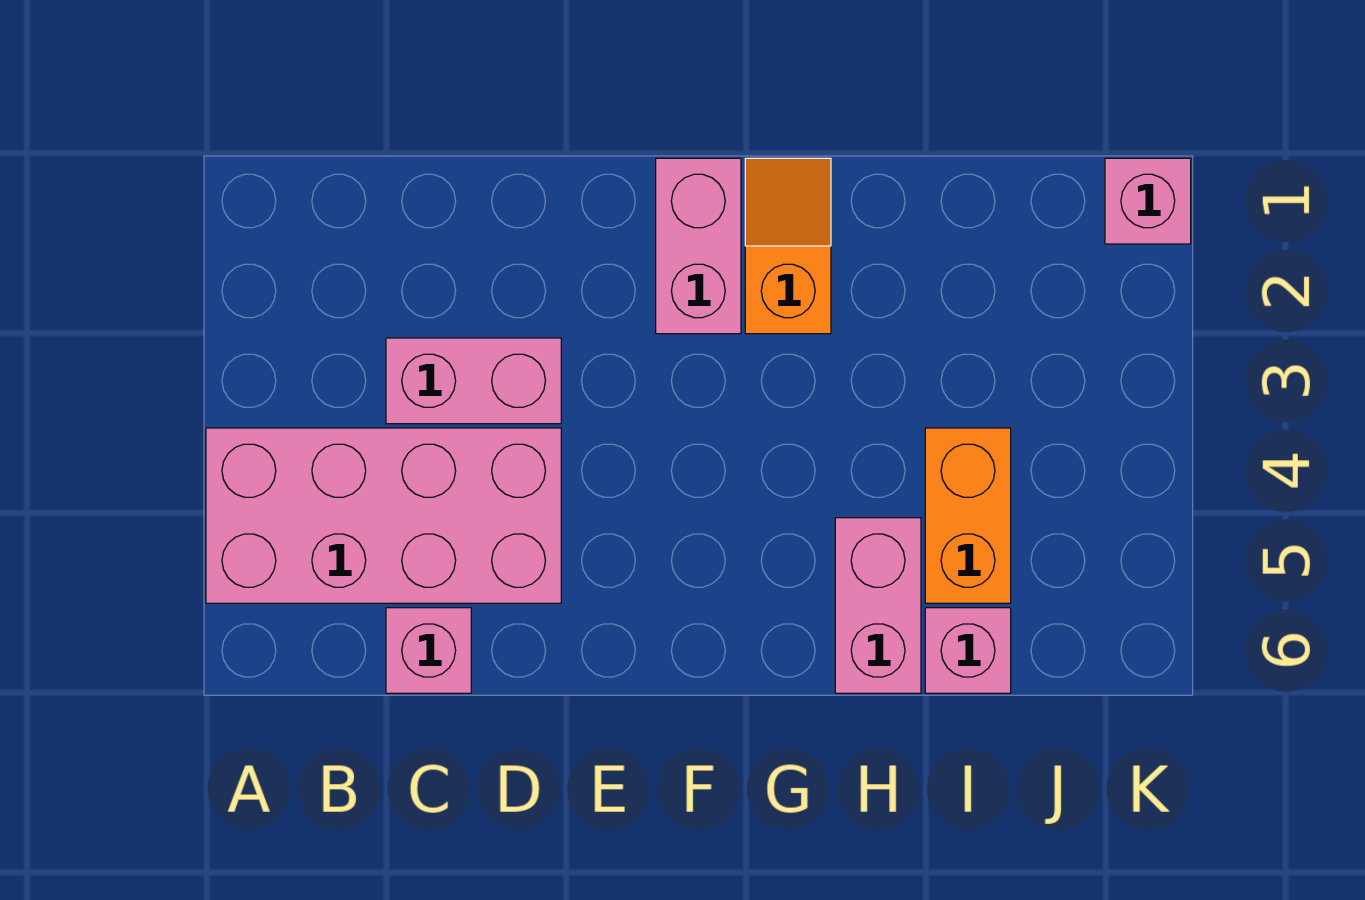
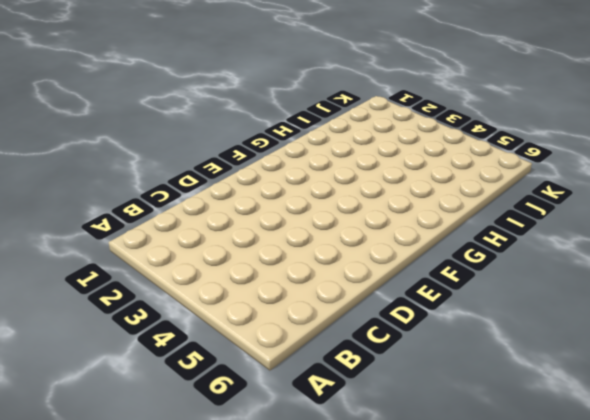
none -> pink brick A4:D5 level 1
none -> pink brick C3:D3 level 1

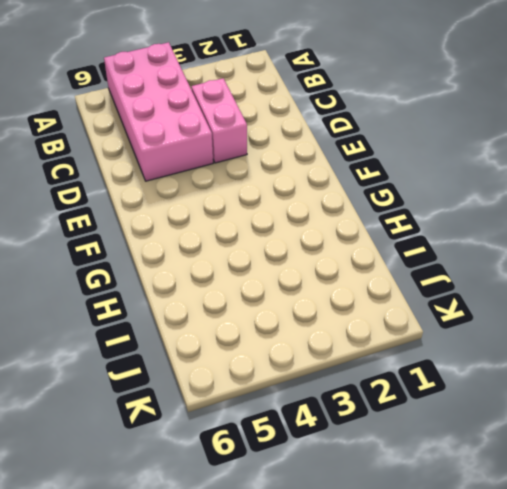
none -> pink brick C6 level 1
none -> pink brick F1:F2 level 1

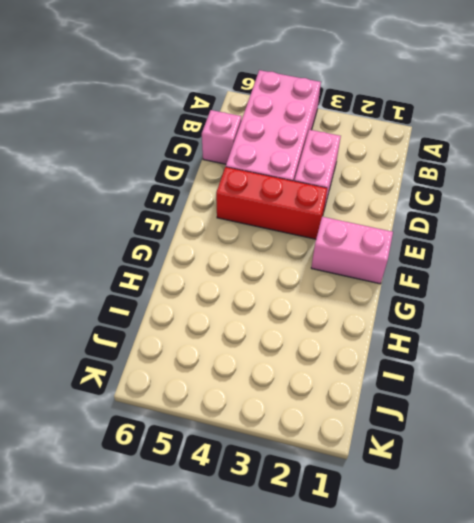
red brick E3:E5 level 1 -> none
none -> orange slope G1:G2 level 1 top 2
none -> pink brick H5:H6 level 1

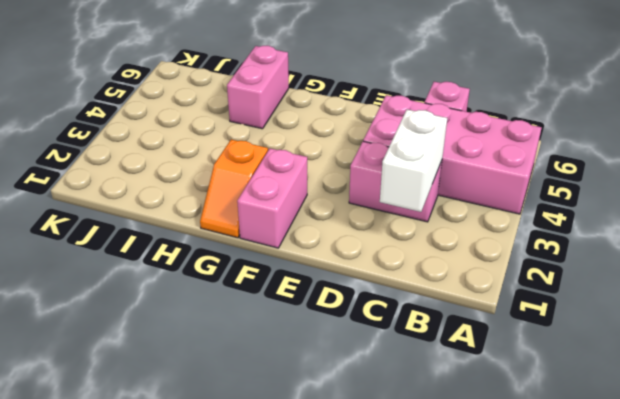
white brick C2:C3 level 2 -> none
none -> orange brick I4:I5 level 1
none -> pink brick I6 level 1

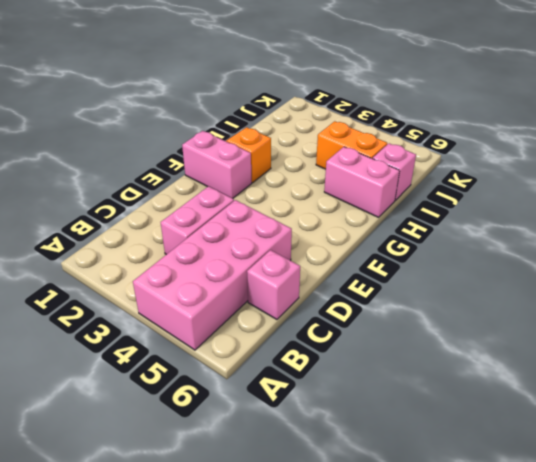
none -> pink brick K1 level 1

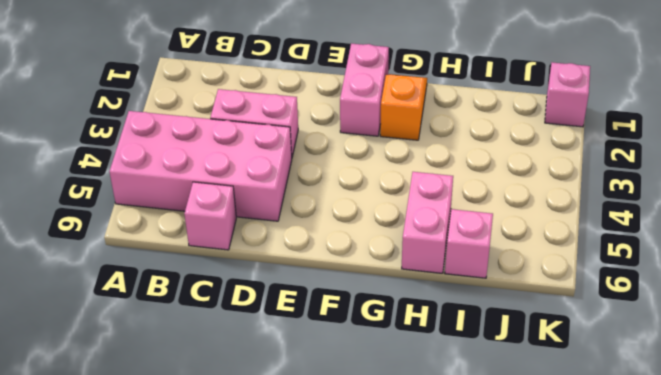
none -> orange brick I4:I5 level 1

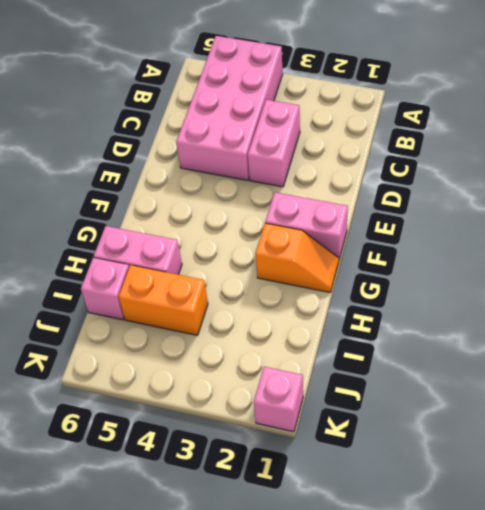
none -> pink brick C6 level 1

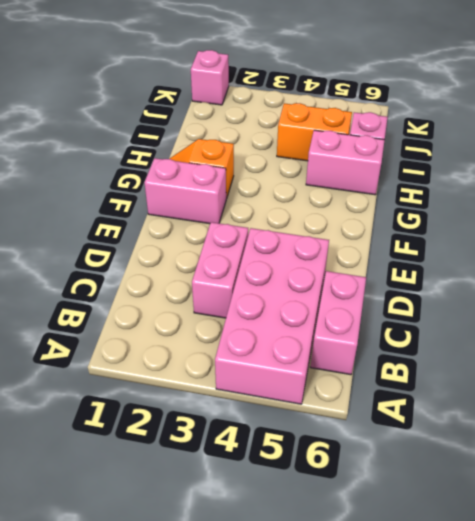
pink brick B6:C6 level 1 -> pink brick C6 level 1

